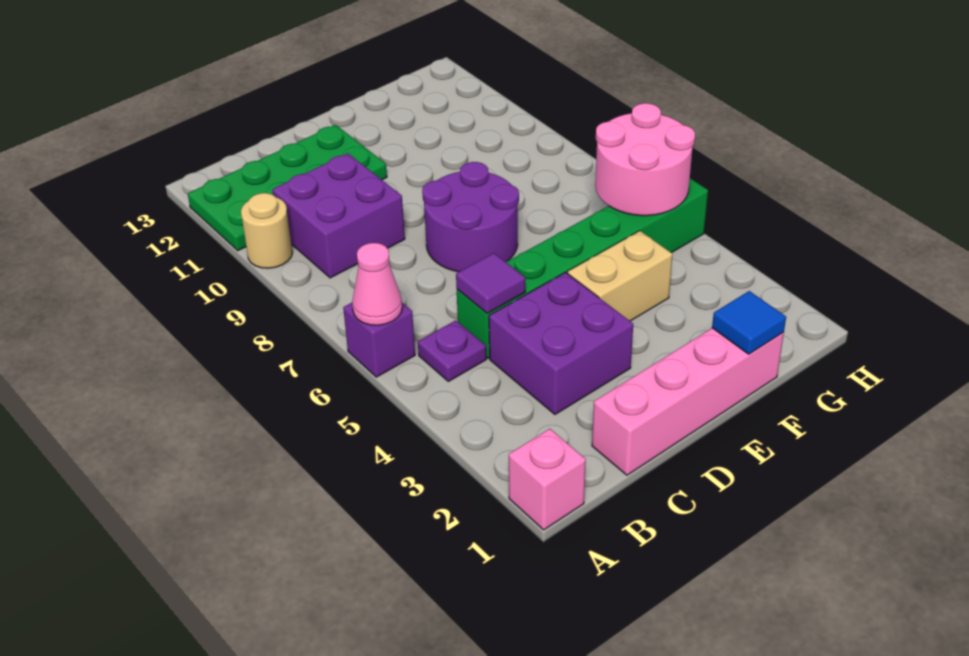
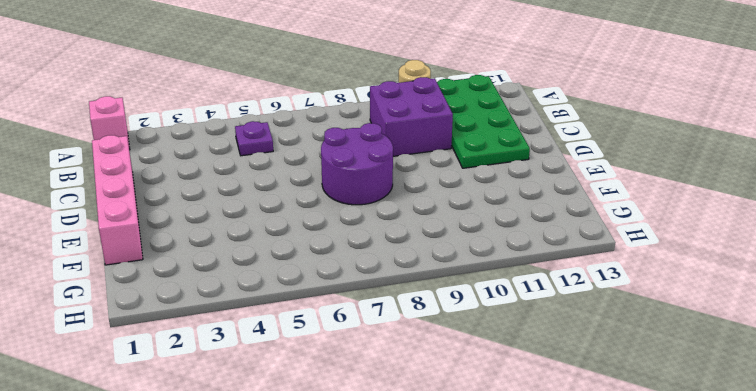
none -> purple brick A6 level 1
none -> purple brick C3:D4 level 1
none -> green brick C5:H5 level 1

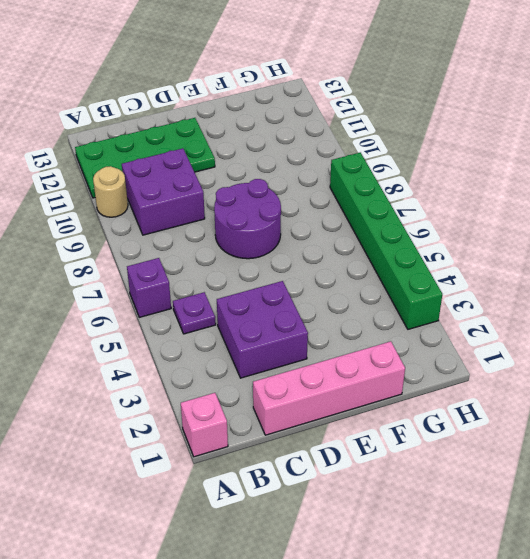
green brick H3:H8 level 1 -> green brick C5:H5 level 1
none -> tan brick E4:F4 level 1
none -> pink cone A6 level 2
none -> purple tile C5 level 2

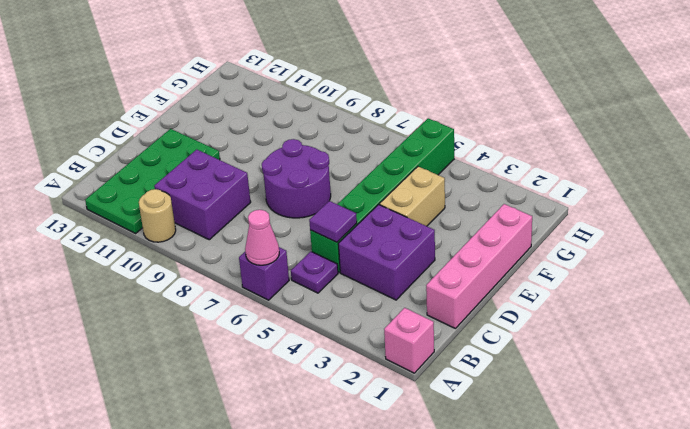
none -> blue tile F1 level 2
none -> pink round brick G5:H6 level 2

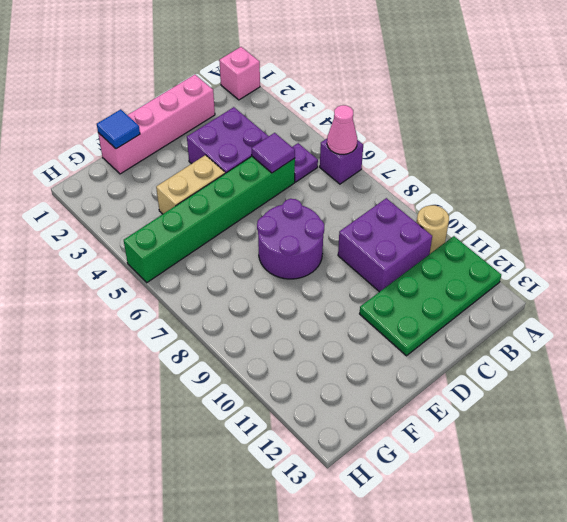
none -> pink round brick G5:H6 level 2

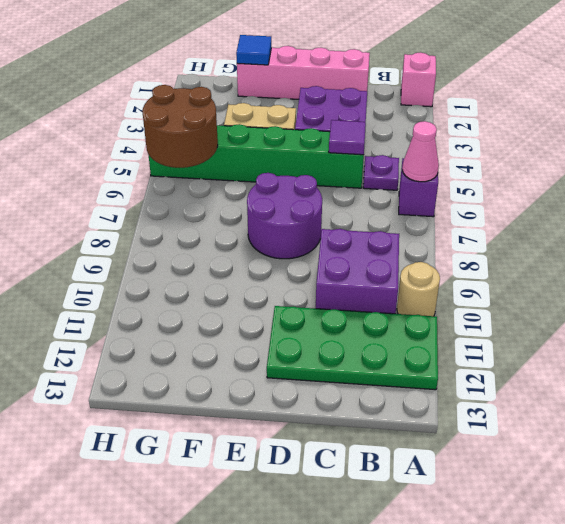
brown round brick G5:H6 level 2 -> pink round brick G5:H6 level 2

